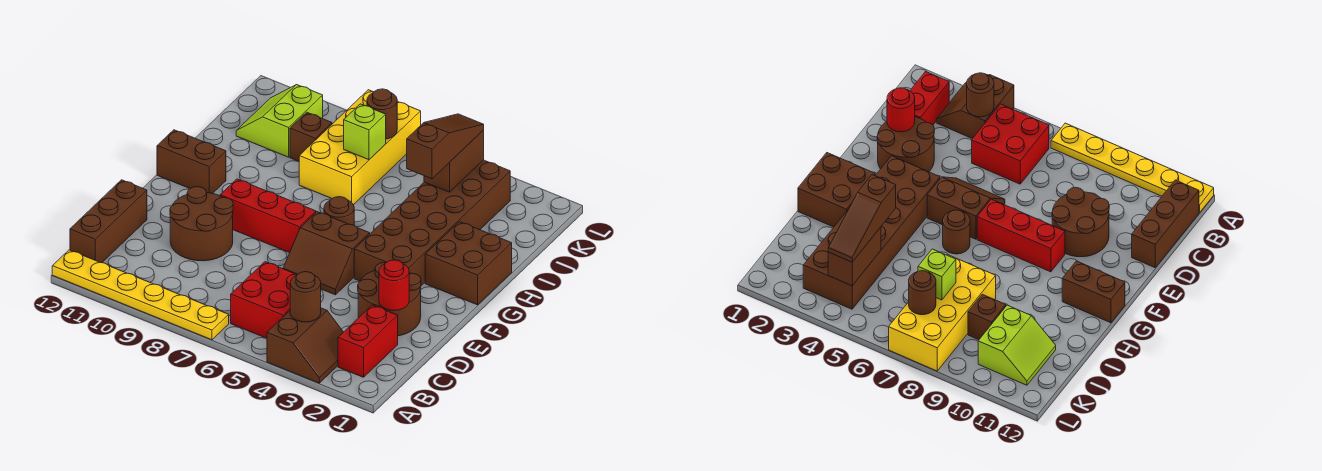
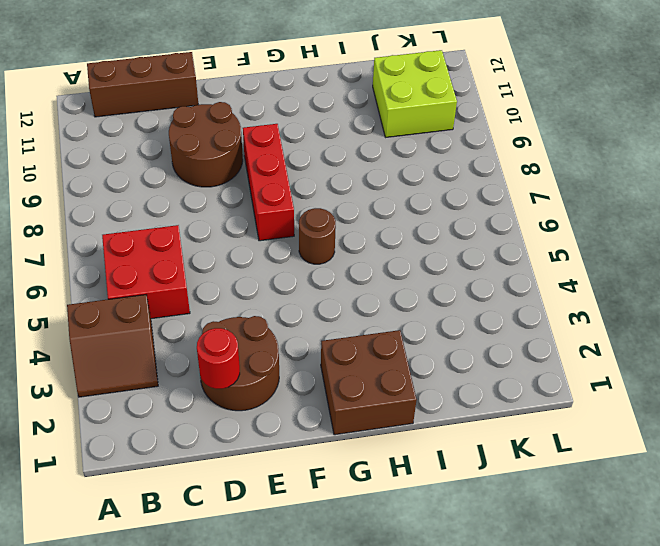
lime brick J10:K11 level 1 -> lime slope J10:K11 level 1 top 10
none -> yellow plate A7:A12 level 1
none -> red brick B2:C2 level 1
none -> brown slope E5:F6 level 1 top F

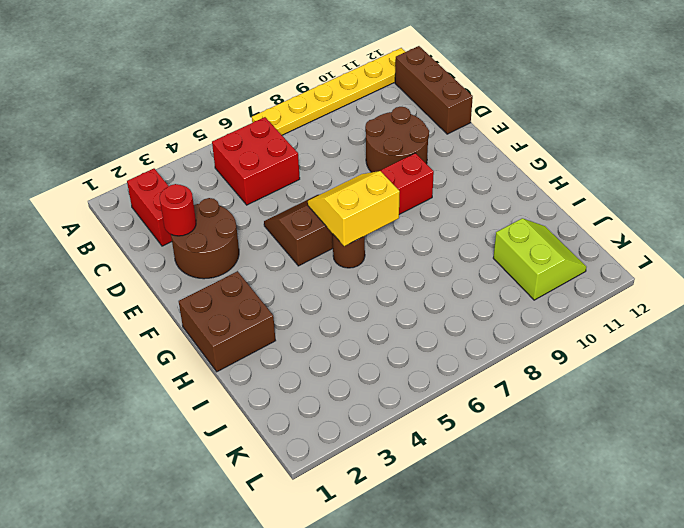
yellow slope F6:G7 level 2 top G -> none
none -> brown slope A3:B4 level 1 top 4
none -> brown brick F3:K4 level 1
none -> brown brick G11:G12 level 1

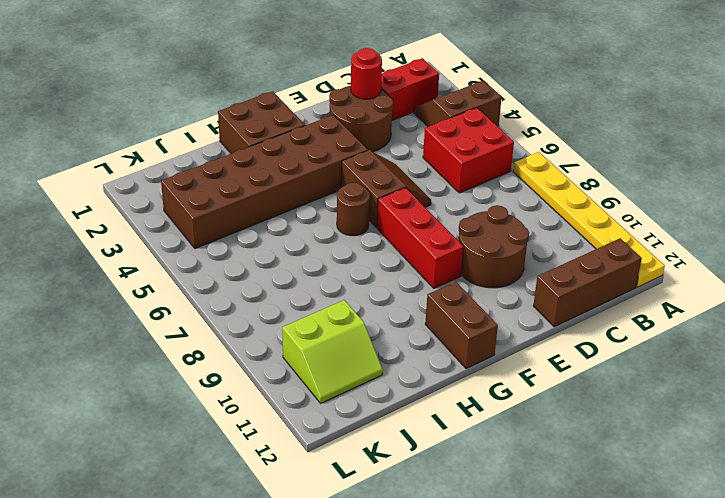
none -> yellow brick I7:L8 level 1
none -> brown brick J9 level 1
none -> brown round brick B4 level 2

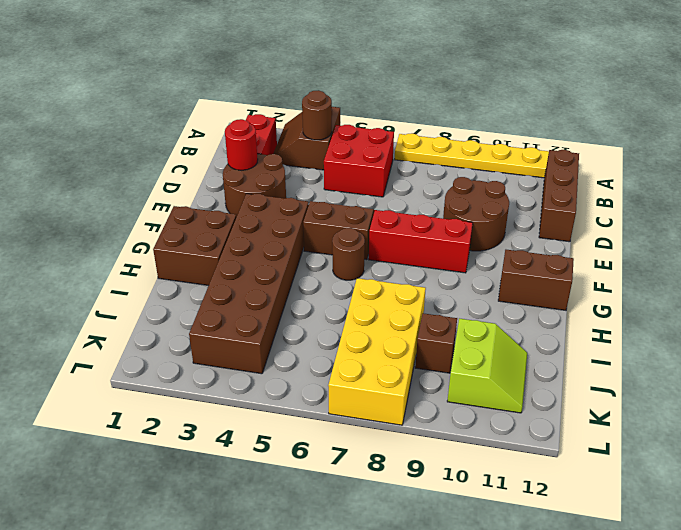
none -> brown brick J4:K4 level 2
none -> lime brick J7 level 2
none -> brown round brick K7 level 2

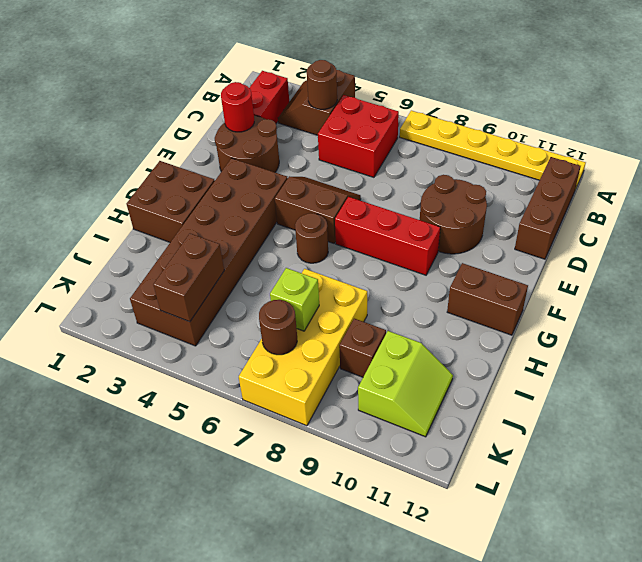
none -> brown slope I4:K4 level 3 top I

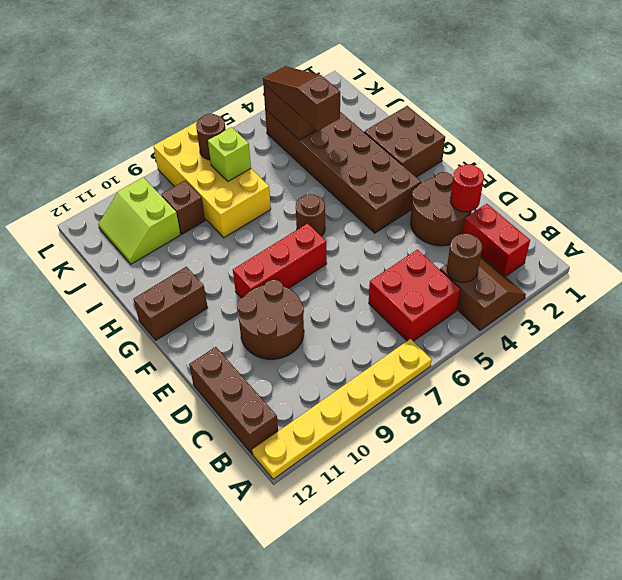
none -> brown slope E5:F6 level 1 top F

